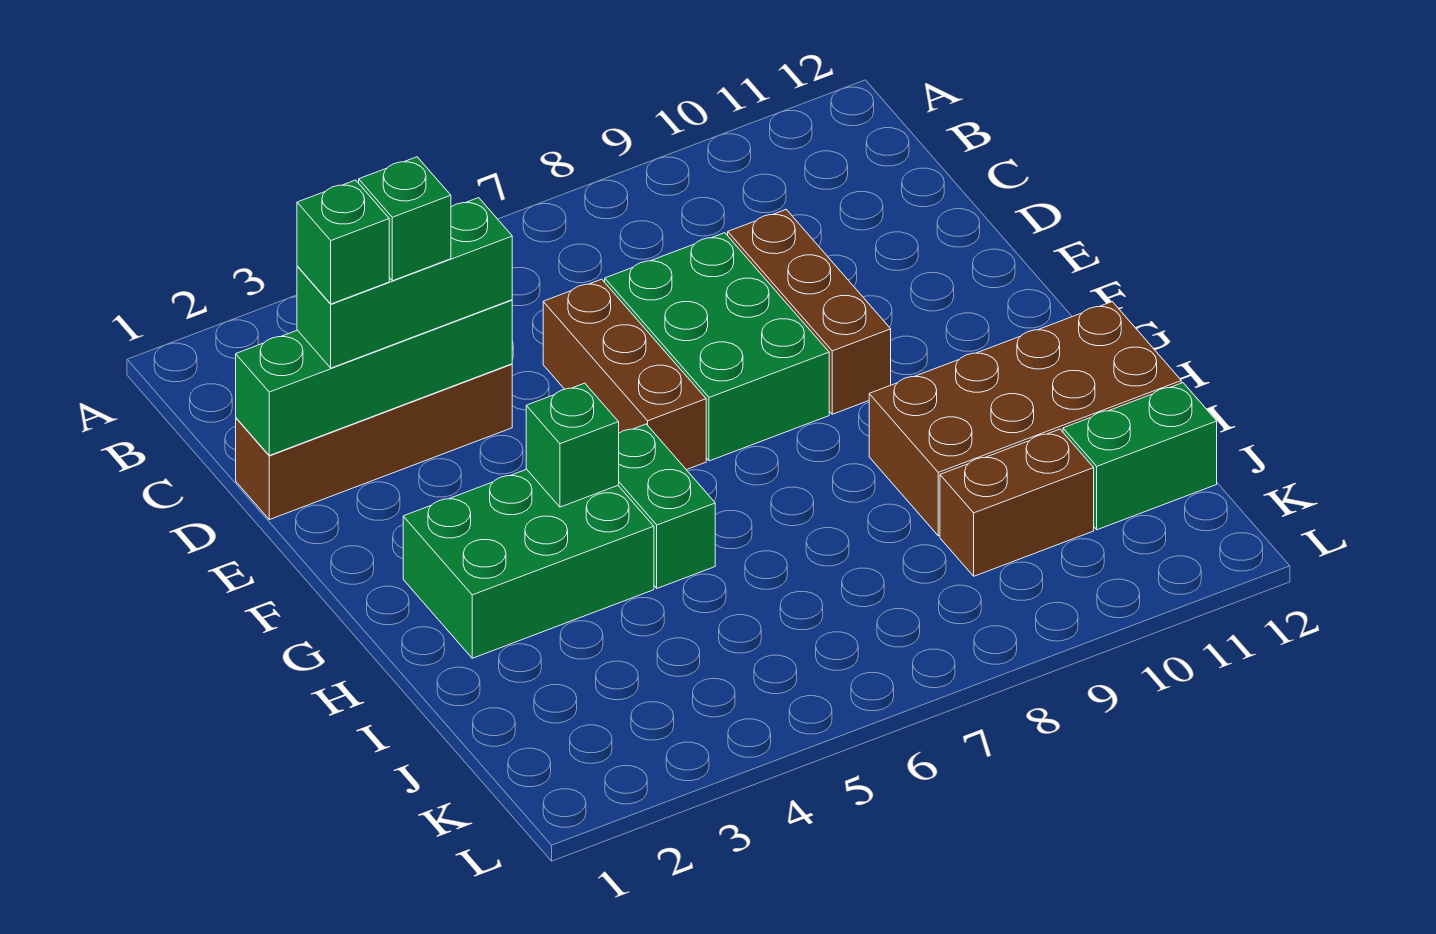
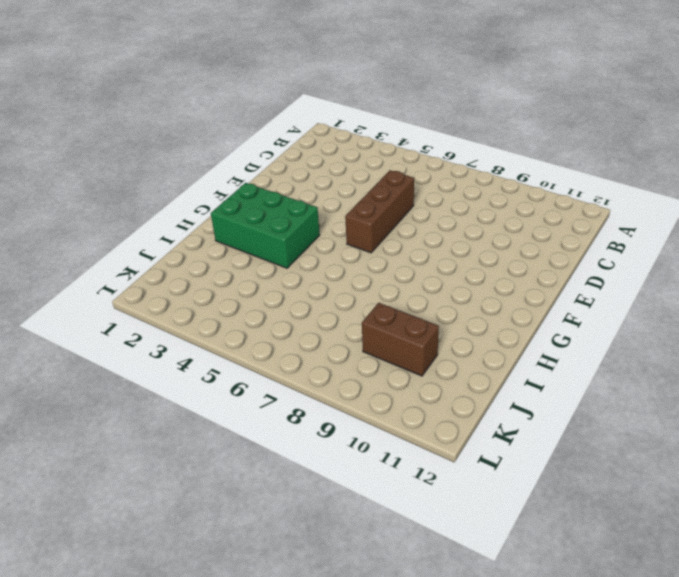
none -> brown brick D1:D4 level 1
none -> green brick D7:F8 level 1
none -> brown brick D9:F9 level 1

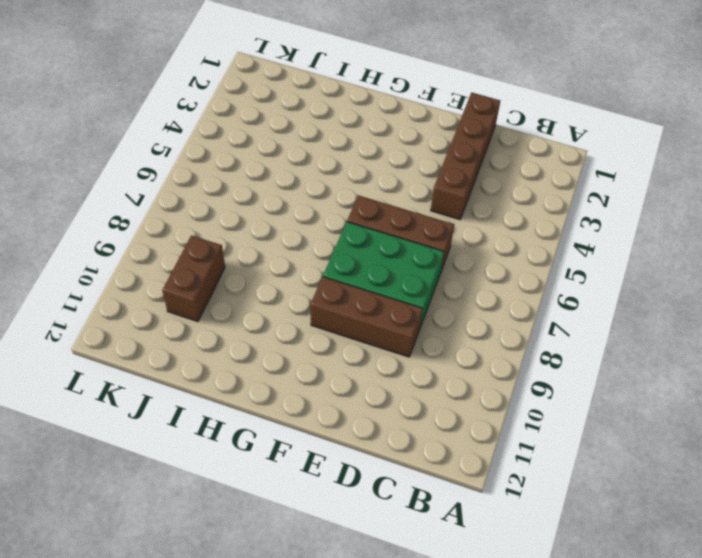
none -> green brick G2:H4 level 1
none -> green brick G5:H5 level 1
none -> brown brick H9:I12 level 1

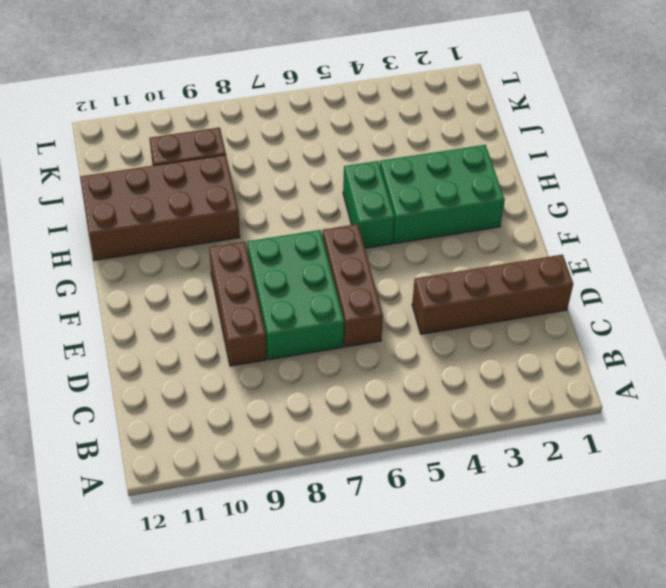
none -> green brick J11:J12 level 1
none -> green brick D1:D4 level 2
none -> green brick G4 level 2

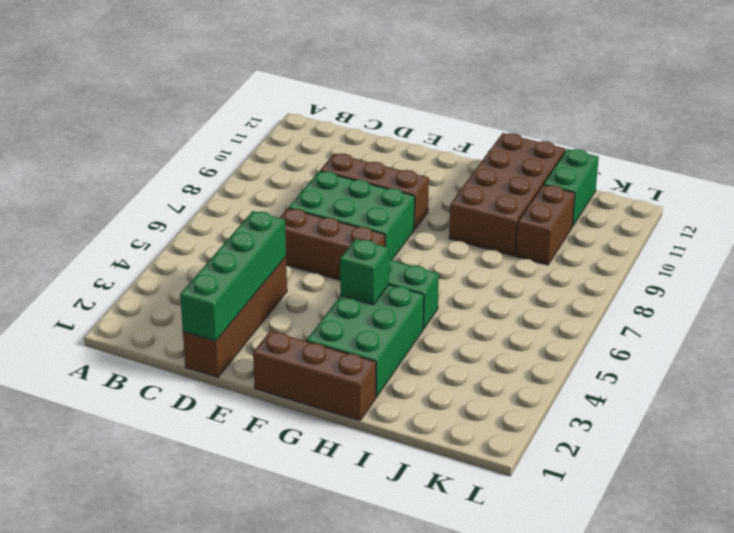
brown brick F1:H1 level 1 -> none
none -> green brick D2:D4 level 3
none -> green brick D2 level 4
none -> green brick D3 level 4

